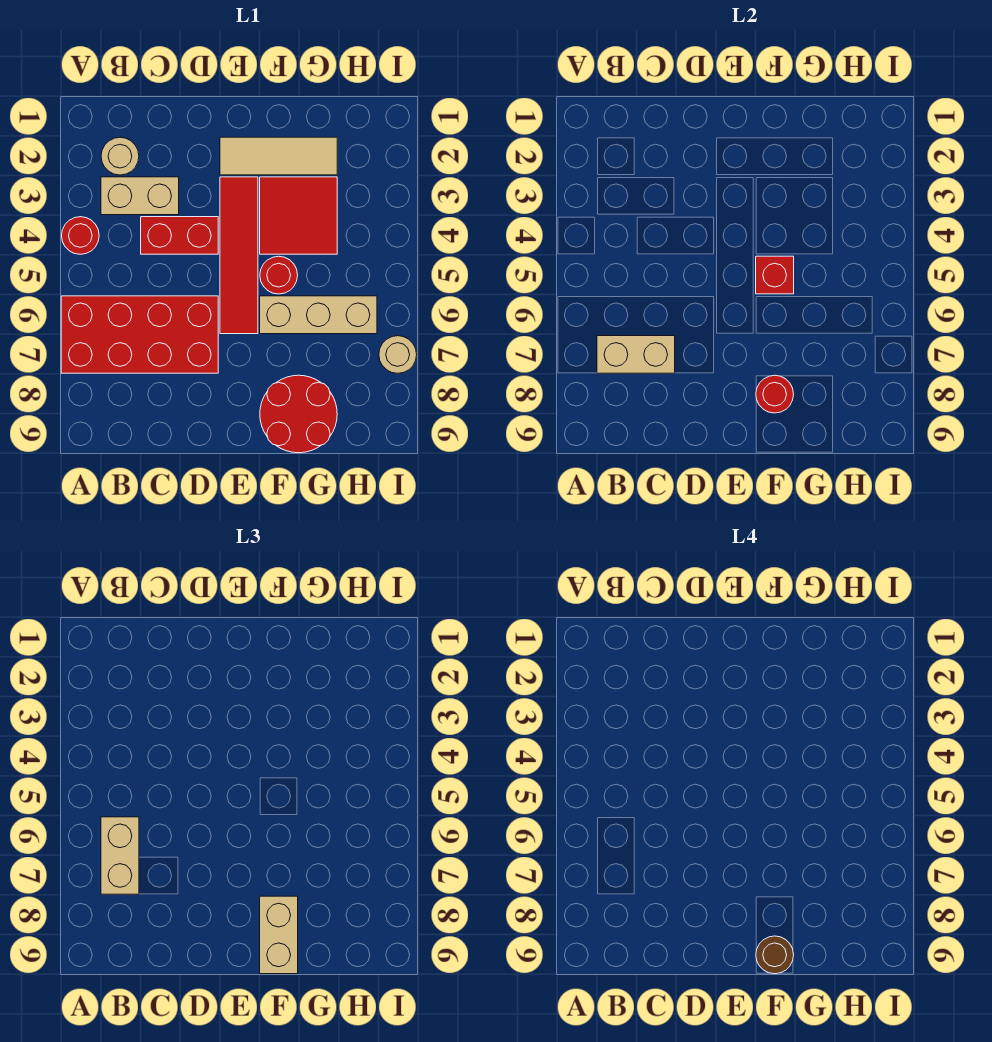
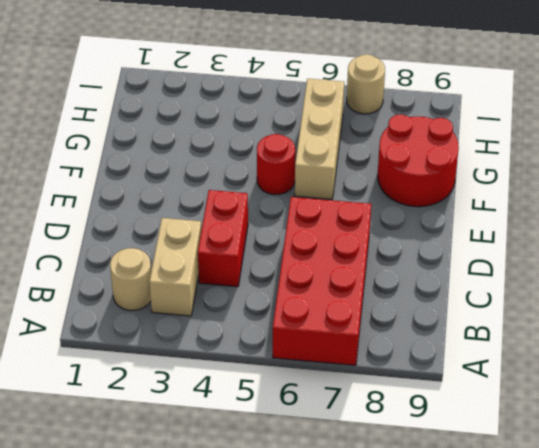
none -> red round brick A4 level 1
none -> tan tile E2:G2 level 1
none -> red tile E3:E6 level 1

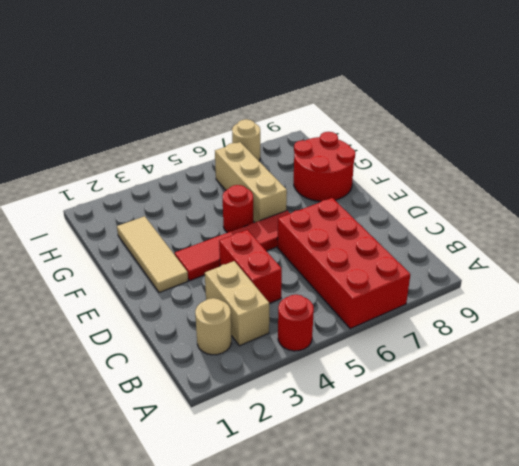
none -> red tile F3:G4 level 1
none -> tan brick B7:C7 level 2
none -> red brick F5 level 2

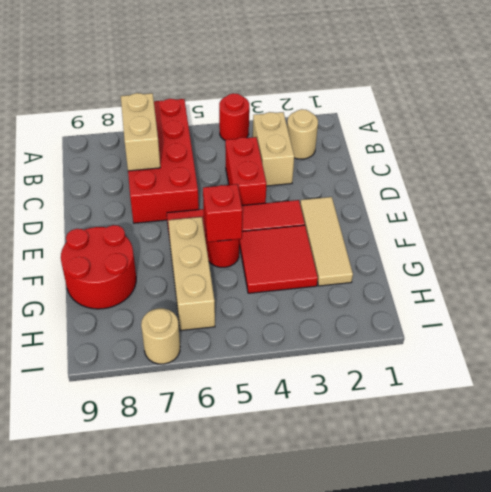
none -> red round brick F8 level 2
none -> tan brick B6:B7 level 3
none -> tan brick F8:F9 level 3

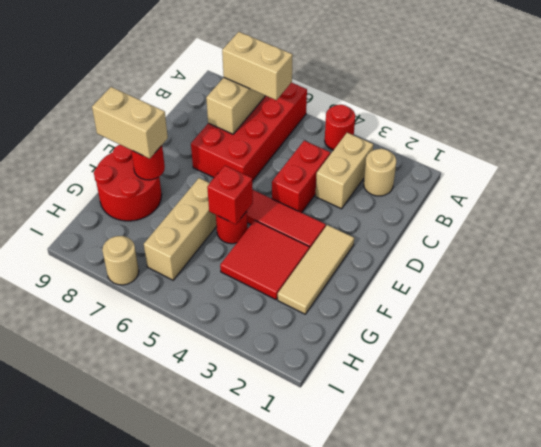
none -> brown round brick F9 level 4

